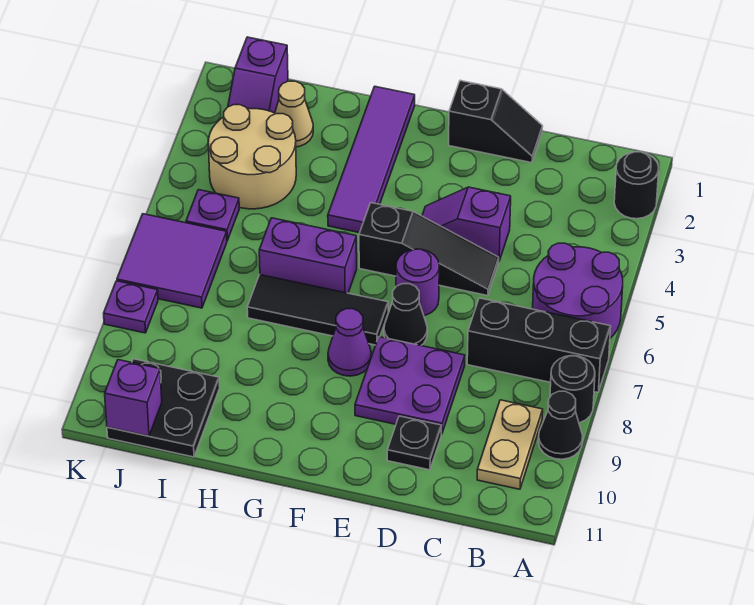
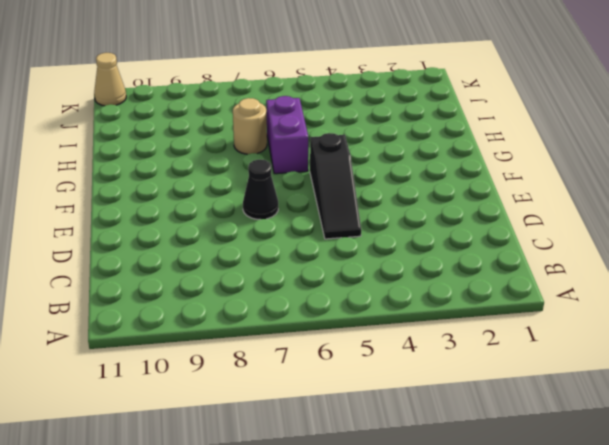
tan round brick H7 level 1 -> black tile F7:H7 level 1
tan cone K11 level 1 -> tan cone I2 level 1
none -> black round brick A2 level 1
none -> purple round brick A5:B6 level 1
none -> black brick A7:C7 level 1

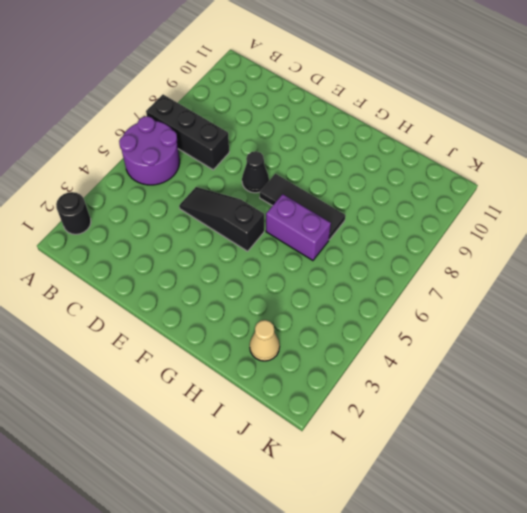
none -> black round brick A8 level 1
none -> black cone A9 level 1
none -> tan plate B9:B10 level 1

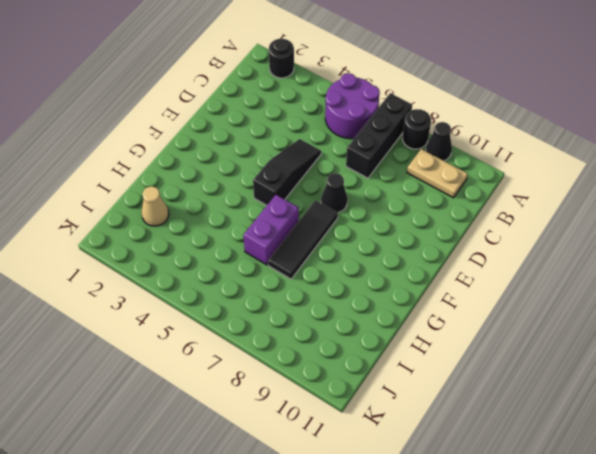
none -> black slope D1:E1 level 1 top E
none -> purple slope D4:E4 level 1 top D
none -> purple plate D8:E9 level 1

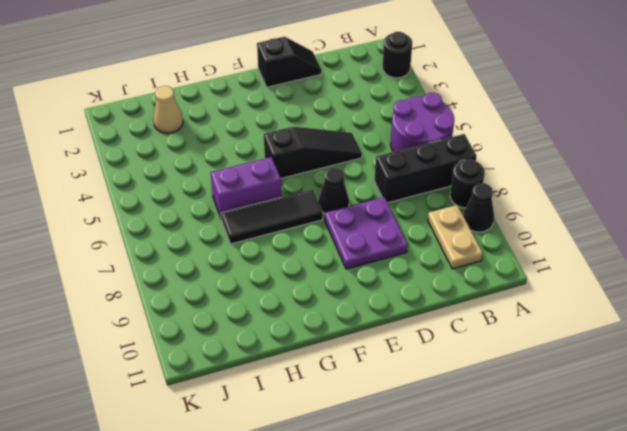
none -> purple slope D4:E4 level 1 top D
none -> black plate D10 level 1
none -> purple round brick E6 level 1

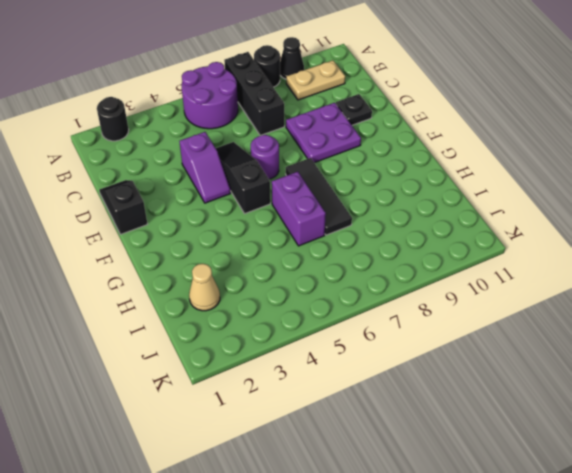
none -> black cone E7 level 1
none -> purple cone F8 level 1
none -> purple tile G1:G4 level 1

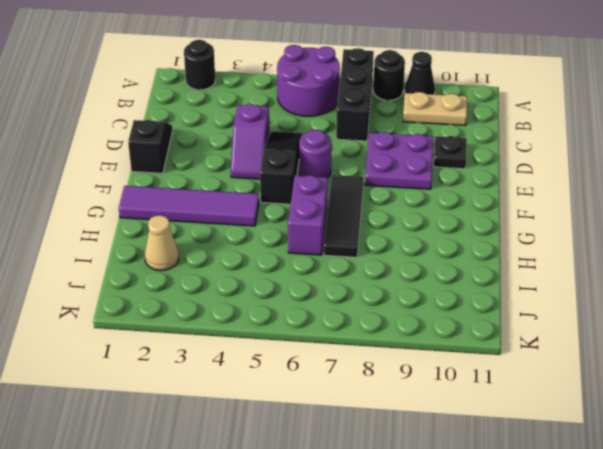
none -> black cone E7 level 1
none -> purple cone F8 level 1
none -> tan round brick I3:J4 level 1

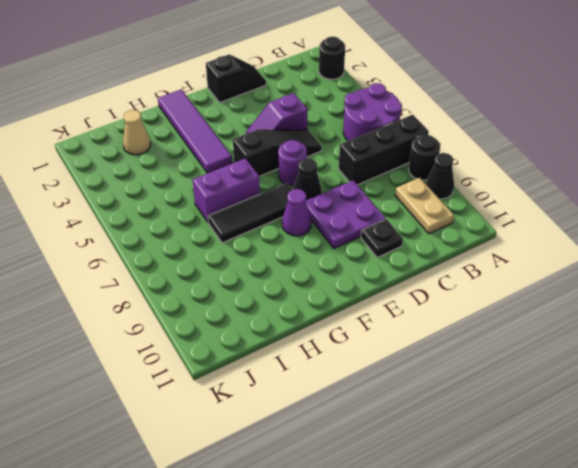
none -> tan round brick I3:J4 level 1
none -> black plate I10:J11 level 1
none -> purple slope J1:J2 level 1 top 1

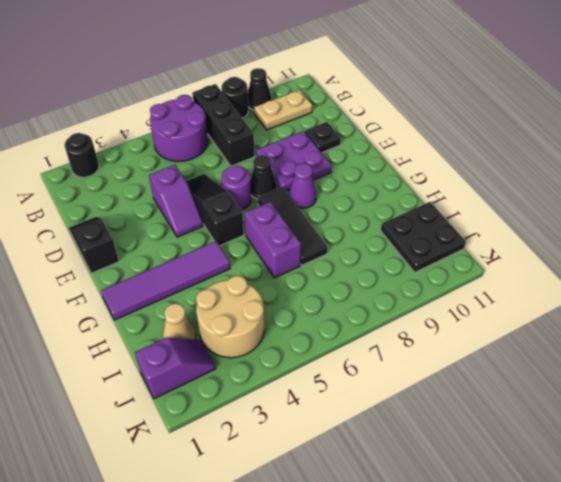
none -> purple plate J5 level 1
none -> purple tile J6:K7 level 1
none -> purple plate K8 level 1

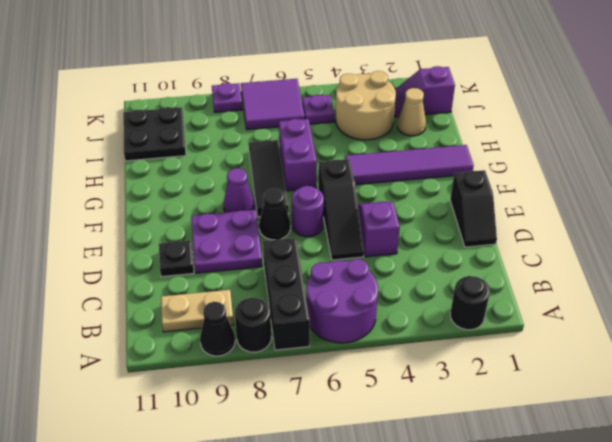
none -> purple brick J11 level 2

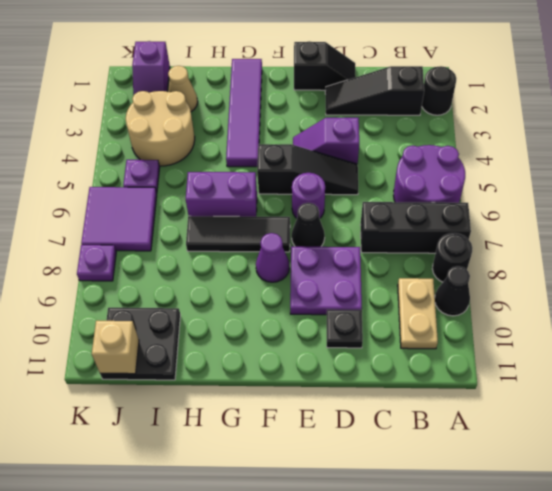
black slope B2:D2 level 1 top B -> none
tan brick J11 level 2 -> purple brick J11 level 2

